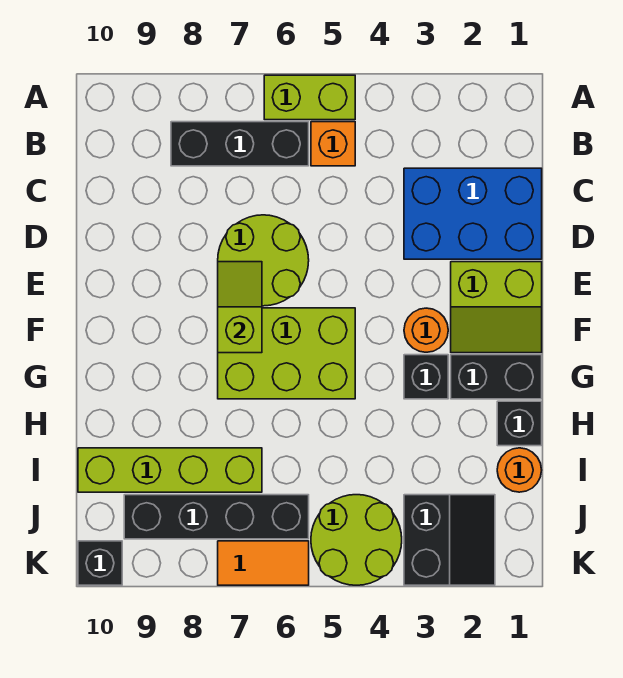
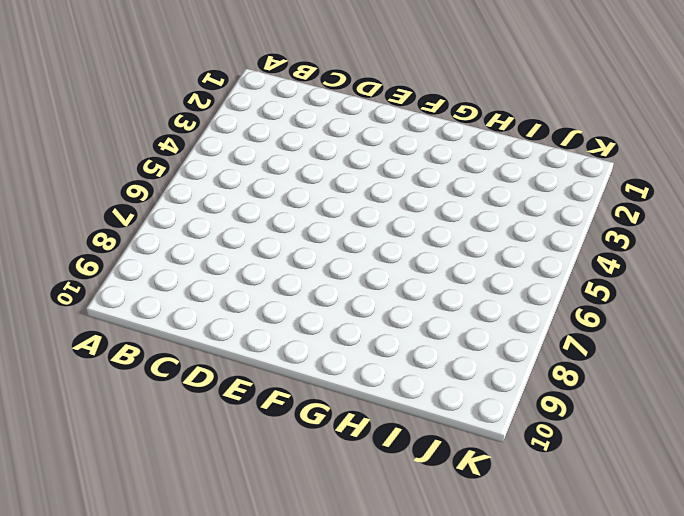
none -> lime brick A5:A6 level 1
none -> orange brick B5 level 1
none -> black brick B6:B8 level 1

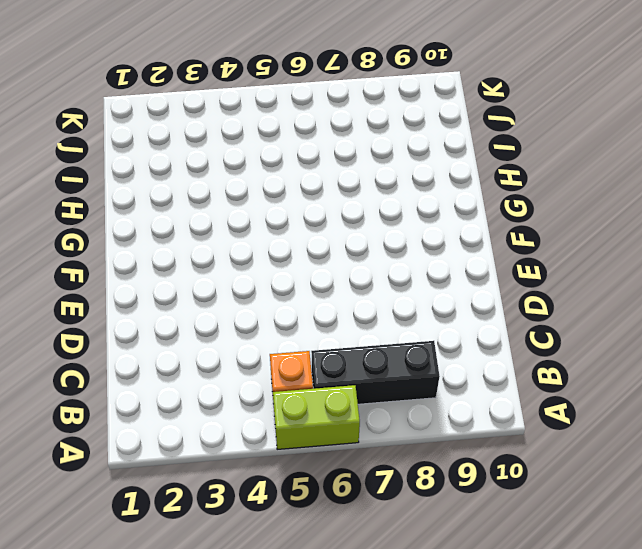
none -> blue brick C1:D3 level 1
none -> lime round brick D6:E7 level 1
none -> lime slope E1:F2 level 1 top E

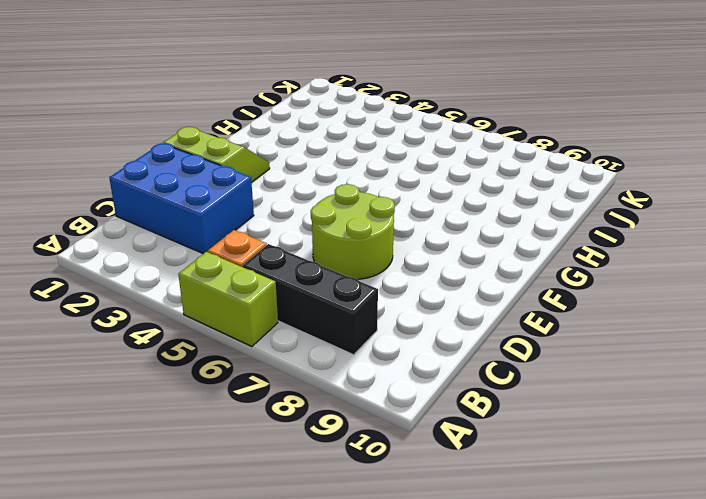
none -> orange round brick F3 level 1
none -> lime brick F5:G7 level 1
none -> black brick G1:G2 level 1

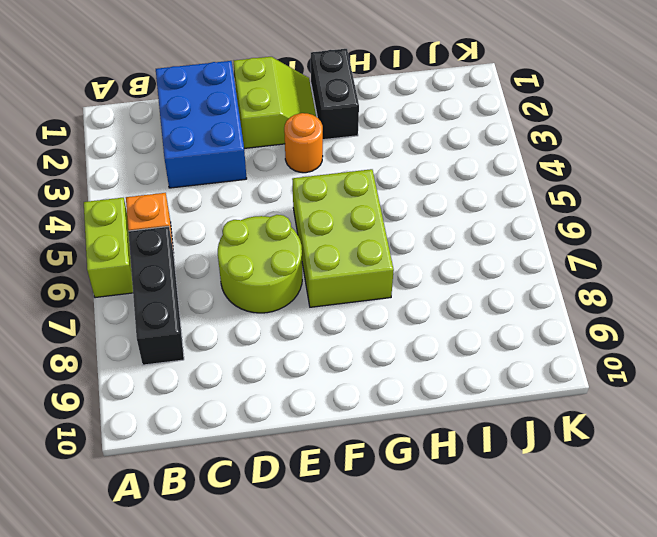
none -> black brick G3 level 1
none -> black brick H1 level 1
none -> orange round brick I1 level 1

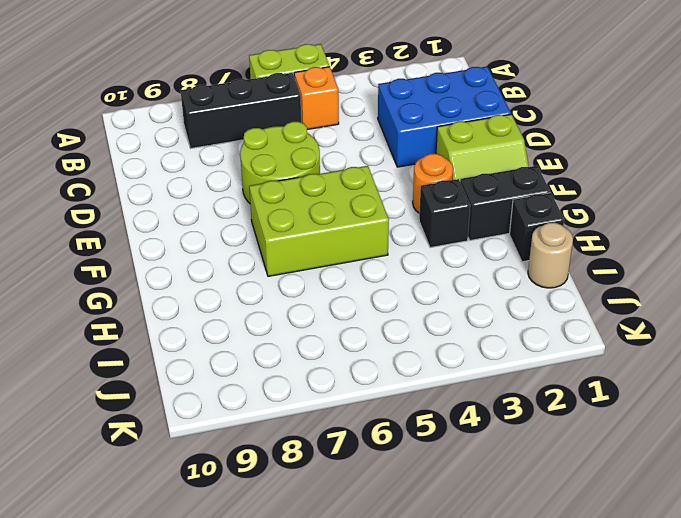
tan round brick I1 level 1 -> orange round brick I1 level 1
none -> lime brick I7:I10 level 1
none -> black slope J2:K3 level 1 top 3
none -> lime round brick J4:K5 level 1

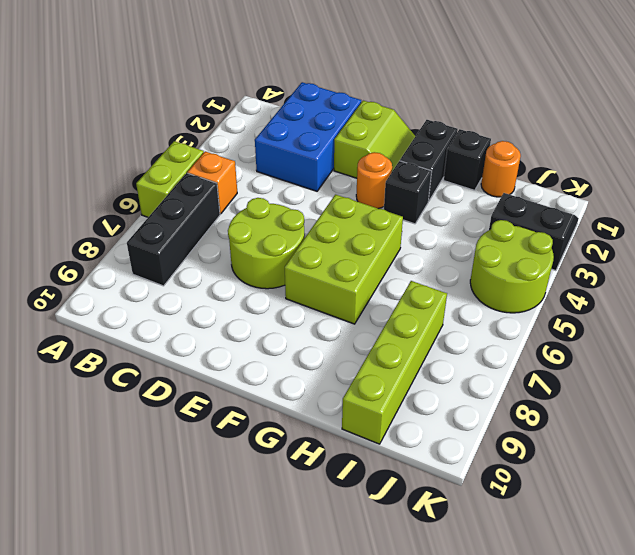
none -> black brick J6:J9 level 1
none -> orange tile K6:K7 level 1
none -> black brick K10 level 1

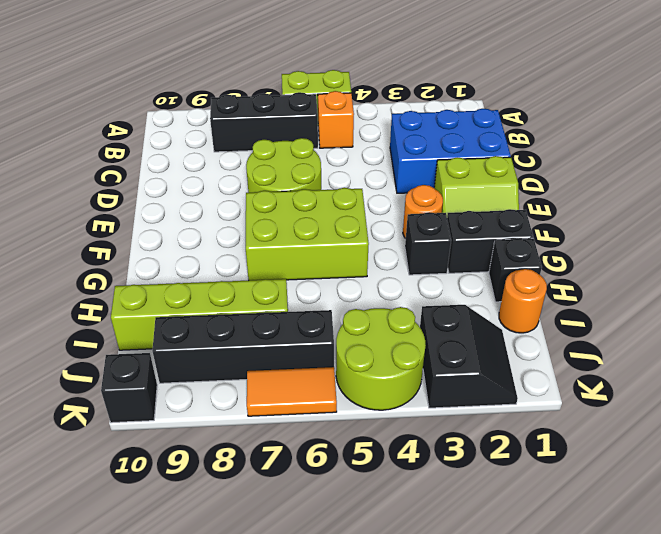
none -> lime slope E7:F7 level 2 top F

